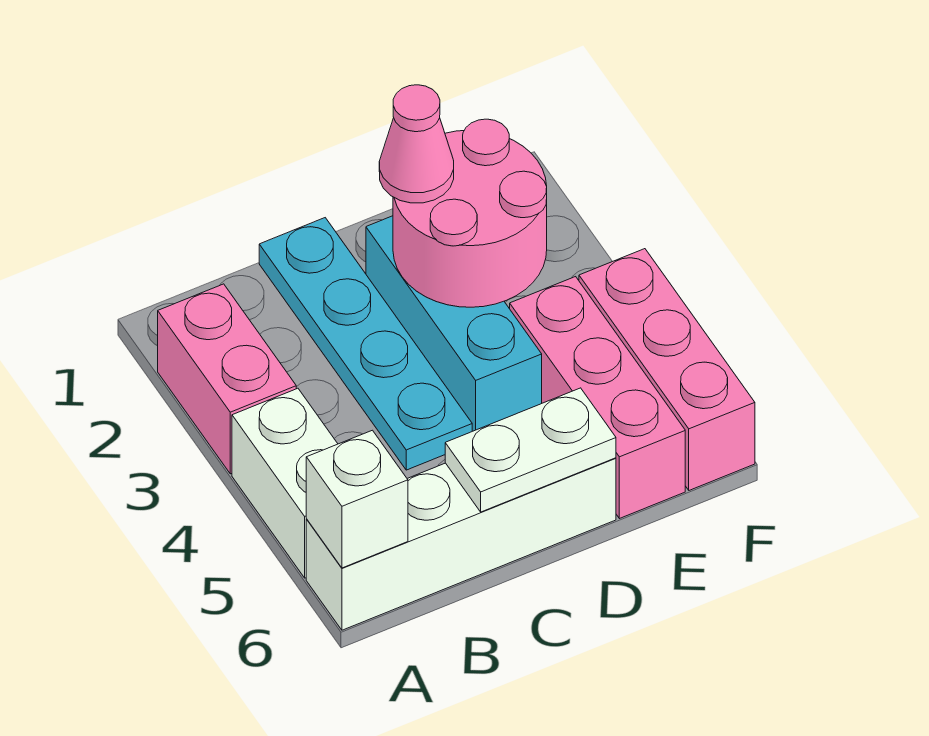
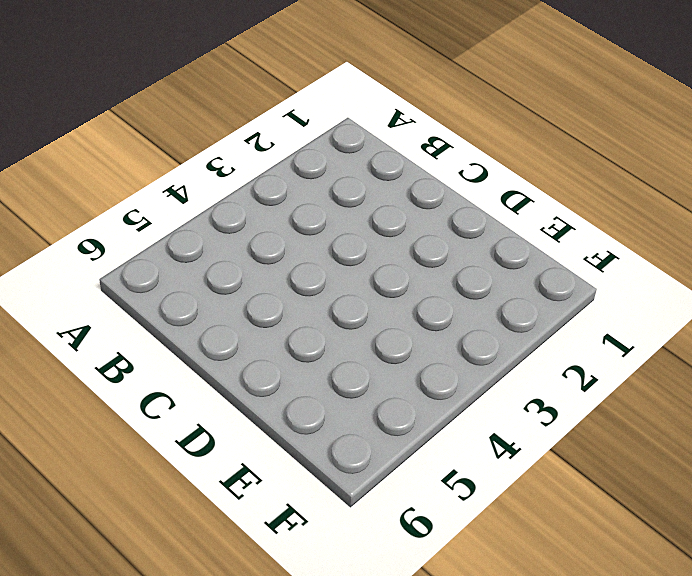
none -> pink brick A2:A3 level 1
none -> white brick A4:A5 level 1

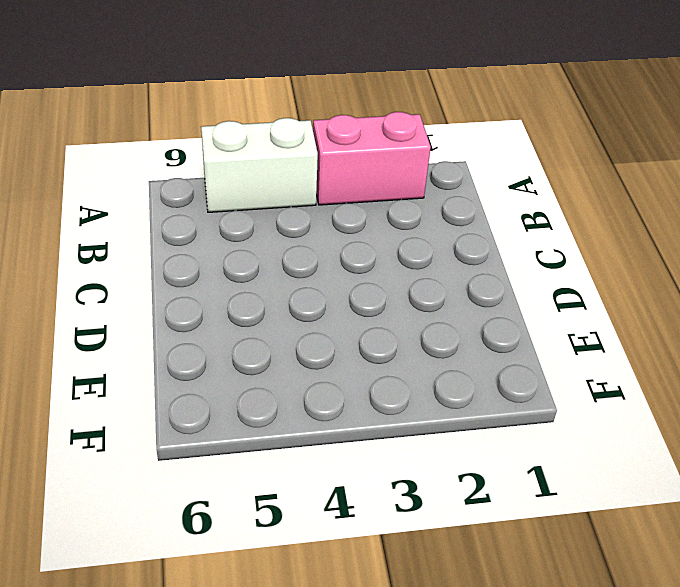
none -> white brick A6:D6 level 1
none -> cyan plate C1:C4 level 1

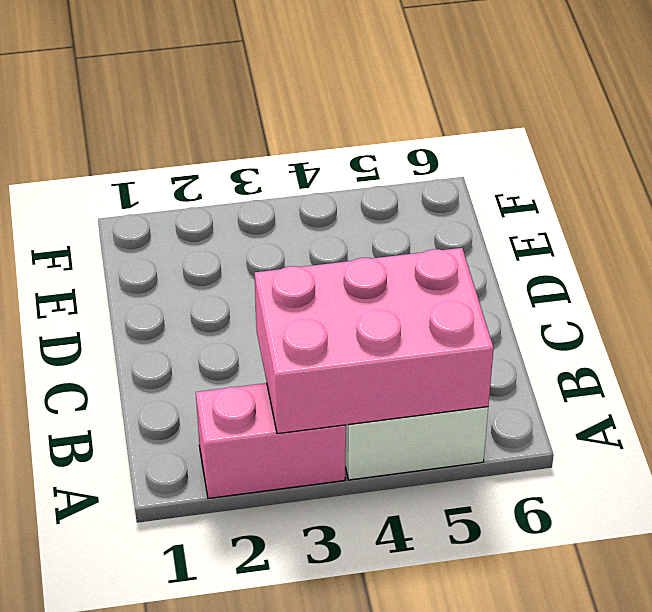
pink brick A3:B5 level 2 -> none
none -> white brick A6:D6 level 1
none -> cyan plate C1:C4 level 1

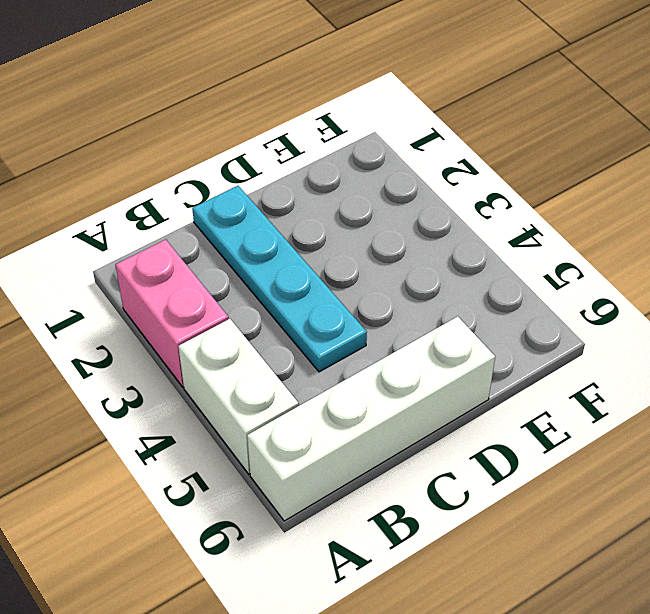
none -> cyan brick D2:D4 level 1
none -> pink brick E4:E6 level 1

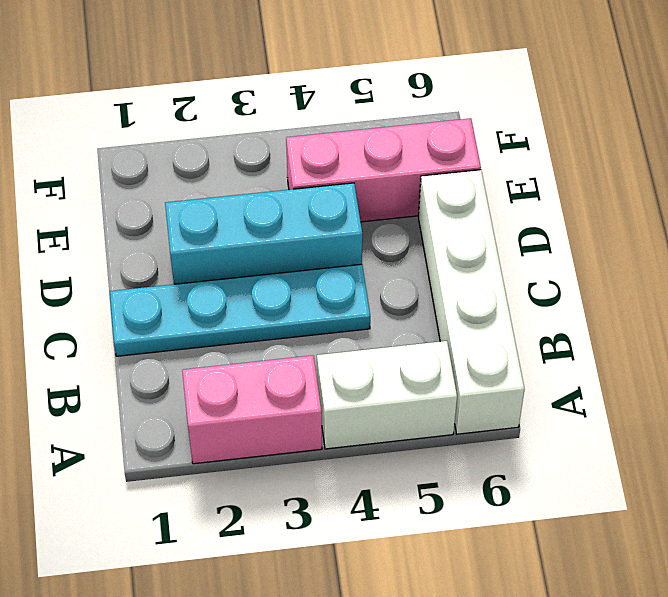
none -> pink brick F4:F6 level 1
none -> white brick A6 level 2

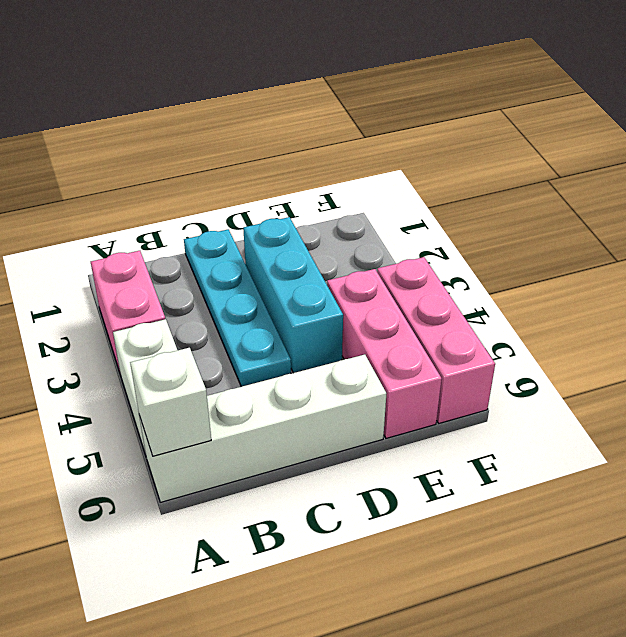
none -> white plate C6:D6 level 2
none -> pink round brick D2:E3 level 2

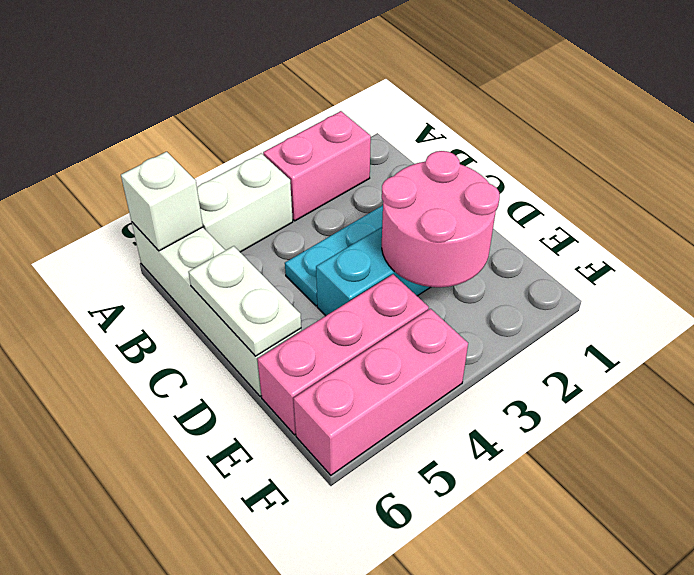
none -> pink cone D2 level 3

